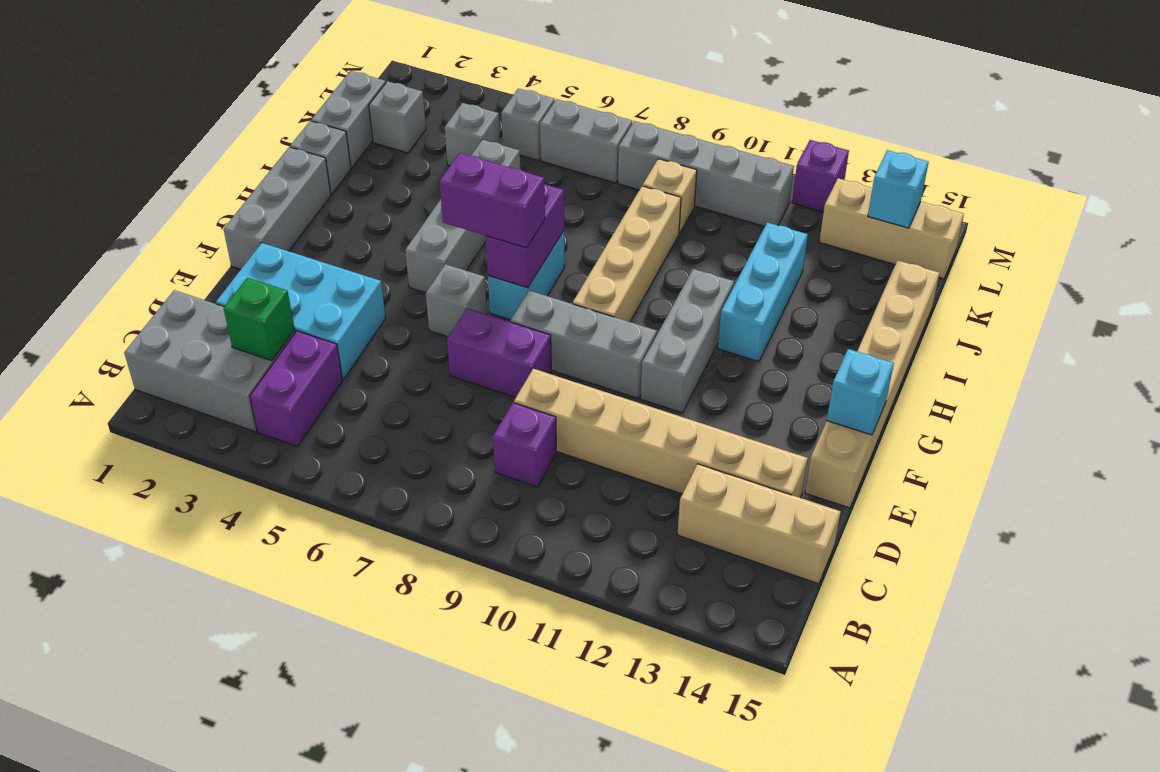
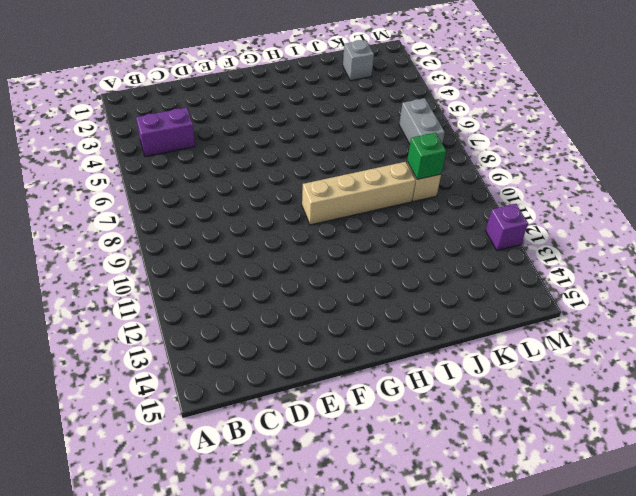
green brick K9 level 2 -> green brick C3 level 2
none -> grey brick B1:C3 level 1
none -> purple brick C9 level 1
none -> tan brick C13:C15 level 1
none -> cyan brick D2:E4 level 1

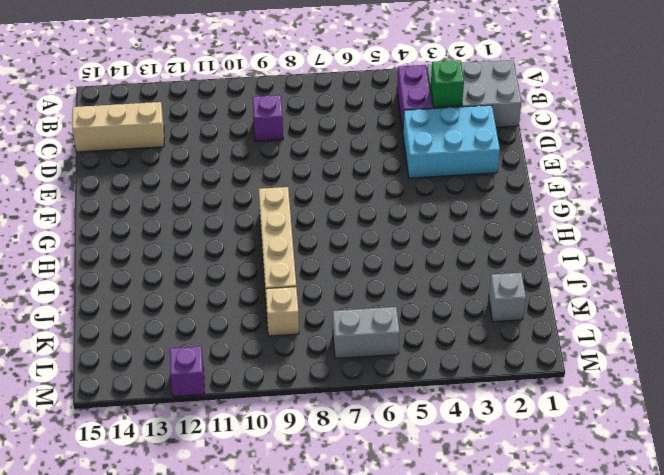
none -> tan brick D9:D14 level 1
none -> purple brick E7:E8 level 1
none -> tan brick E15:J15 level 1
none -> grey brick F1:H1 level 1

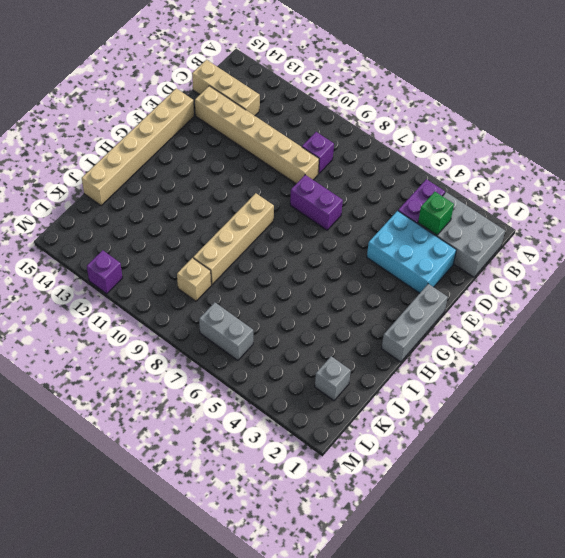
none -> grey brick F6 level 1
none -> grey brick F8:F10 level 1
none -> grey brick F11:H11 level 1
none -> grey brick G5:J5 level 1

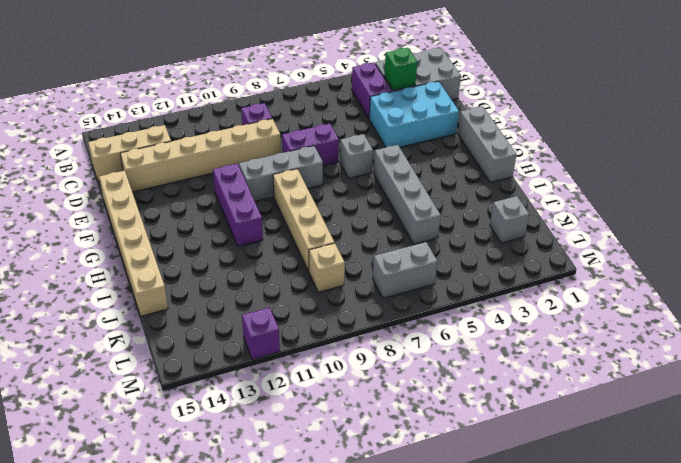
purple brick F11:H11 level 1 -> grey brick F11:H11 level 1
none -> cyan brick G7:H7 level 1
none -> cyan brick H12:J12 level 1
none -> grey brick I1 level 1
none -> grey brick J1:K1 level 1

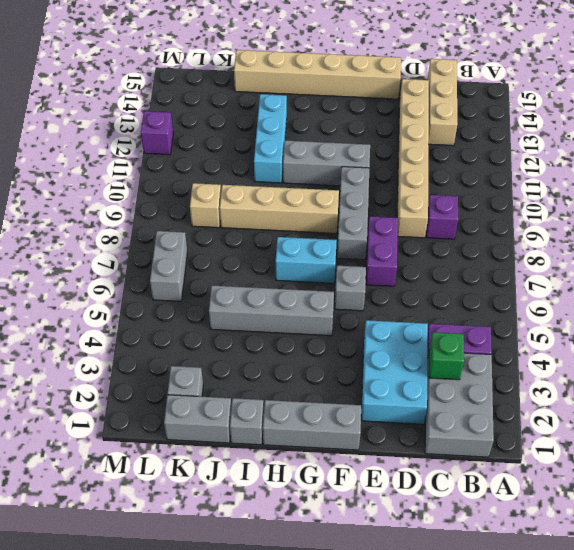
cyan brick I11:I13 level 1 -> cyan brick H12:J12 level 1
none -> grey brick K4 level 1
none -> grey brick L5 level 1
none -> grey brick L8:L11 level 1
none -> tan brick L13:L15 level 1

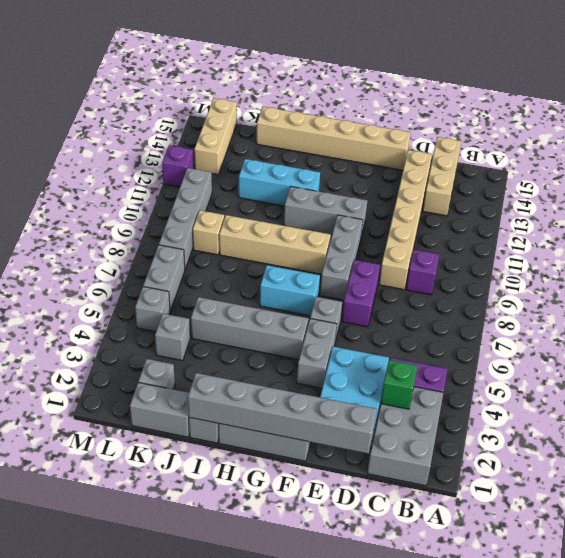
grey brick D1:I1 level 2 -> none
grey brick F4:F5 level 1 -> none
none -> cyan brick F15 level 2
none -> purple brick G7:H7 level 2
none -> cyan brick L14 level 2
none -> purple brick G6:G7 level 3

